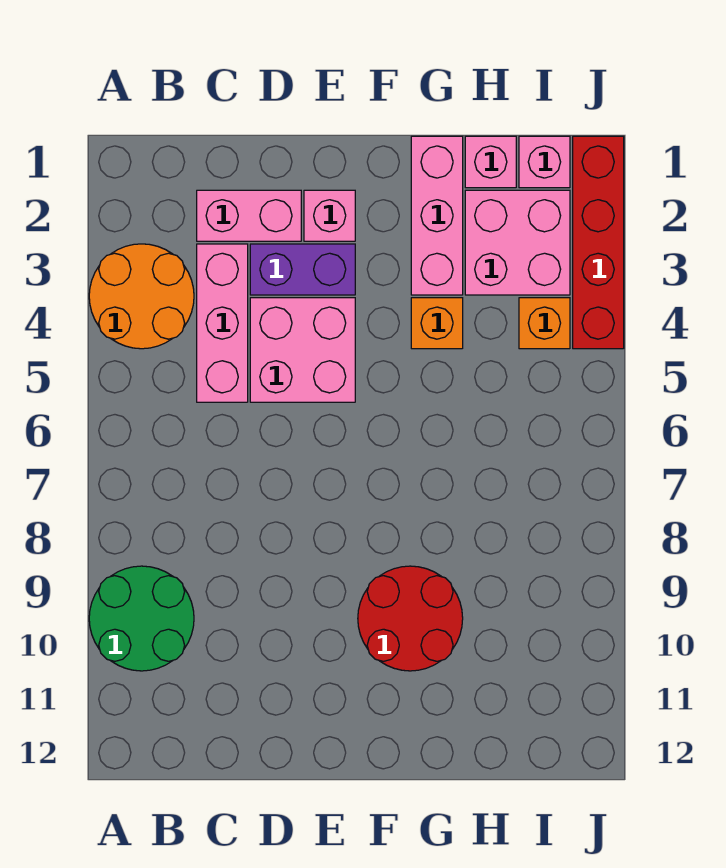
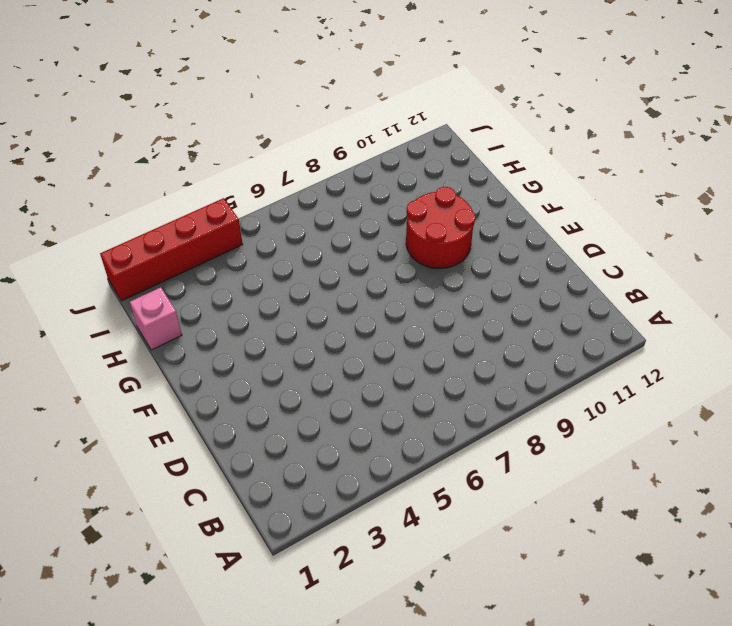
none -> orange round brick A3:B4 level 1
none -> green round brick A9:B10 level 1
none -> pink brick C2:D2 level 1

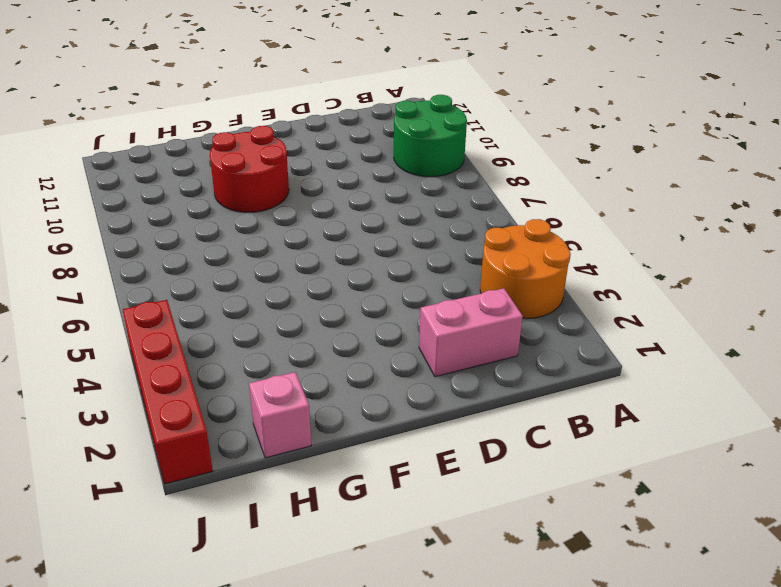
none -> pink brick C3:C5 level 1
none -> purple brick D3:E3 level 1
none -> pink brick D4:E5 level 1

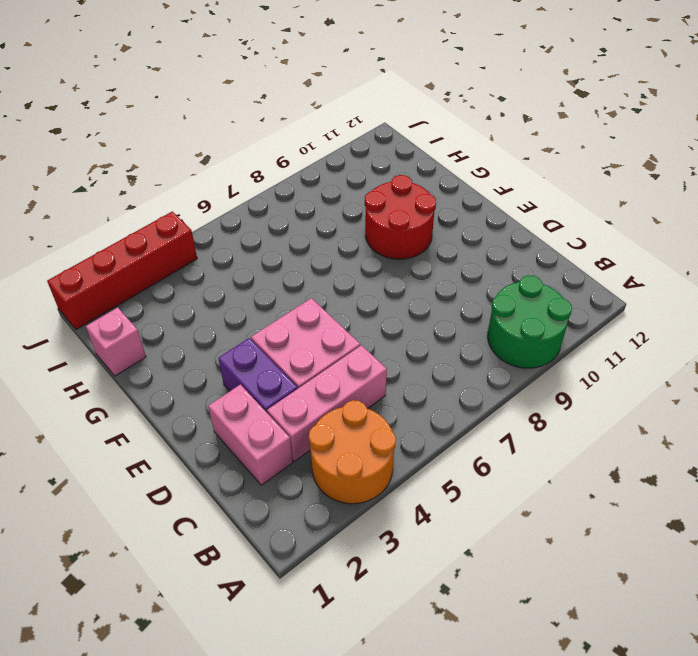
none -> pink brick E2 level 1
none -> pink brick G1:G3 level 1
none -> orange brick G4 level 1

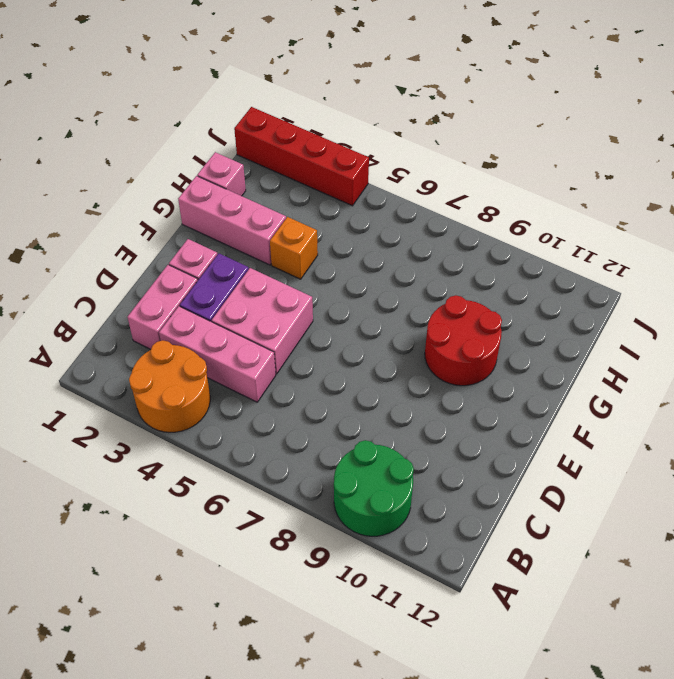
none -> pink brick H2:I3 level 1
none -> pink brick I1 level 1
none -> orange brick I4 level 1

